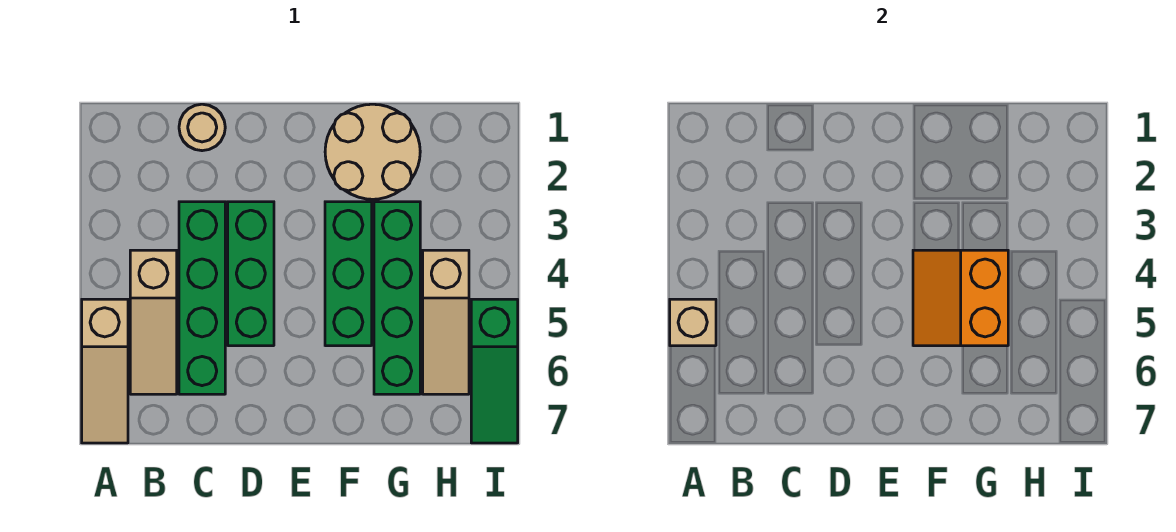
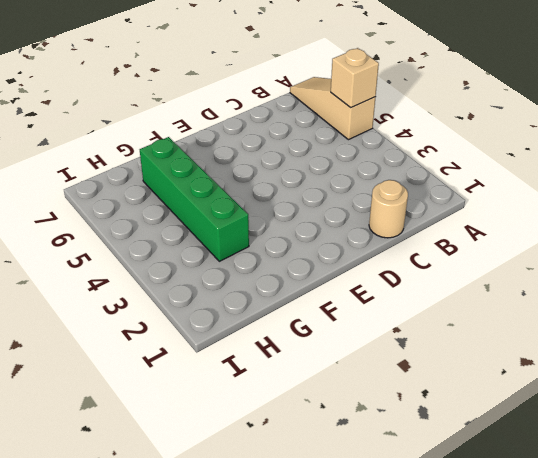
none -> tan slope B4:B6 level 1 top 4
none -> green brick C3:C6 level 1
none -> green brick D3:D5 level 1

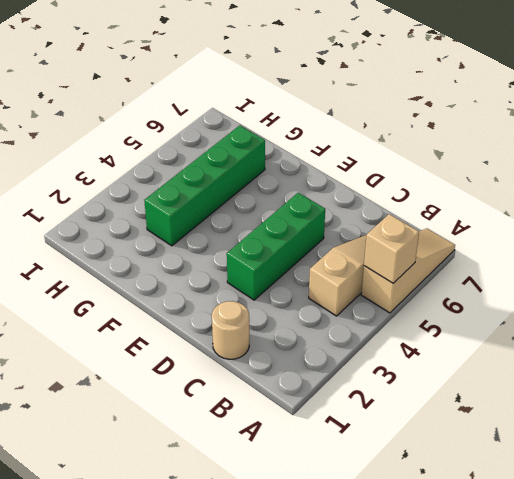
none -> green brick C3:C6 level 1
none -> tan round brick F1:G2 level 1
none -> green brick F3:F5 level 1

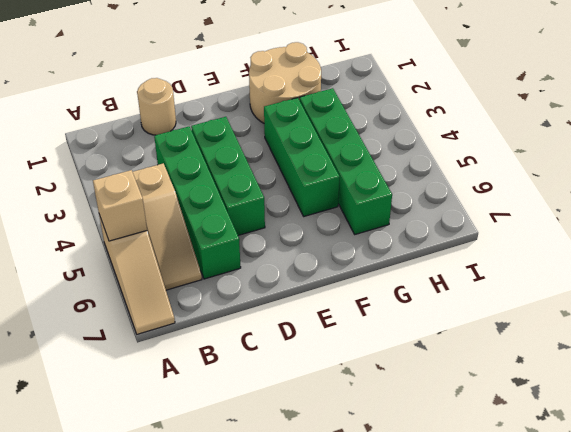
none -> tan slope H4:H6 level 1 top 4
none -> green slope I5:I7 level 1 top 5
none -> orange slope F4:G5 level 2 top G

